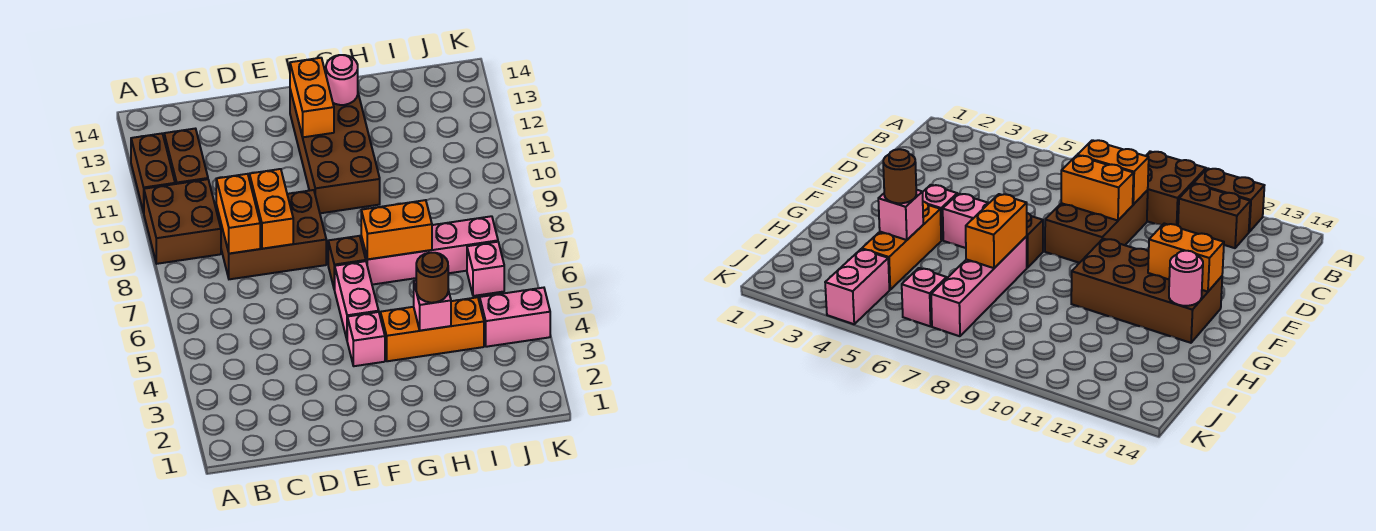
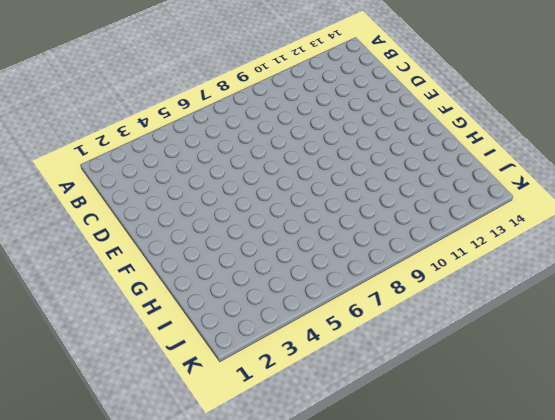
none -> brown brick A9:B10 level 1
none -> brown brick A11:A12 level 1
none -> brown brick B11:B12 level 1

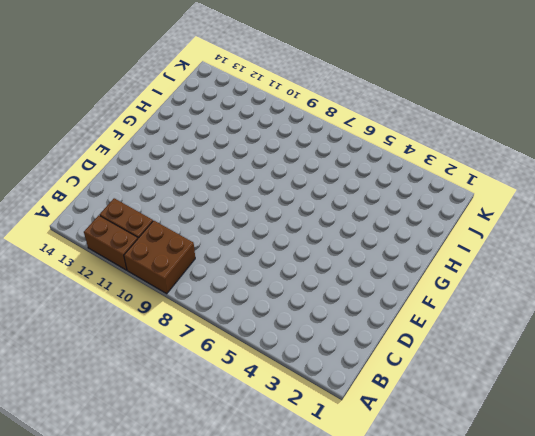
none -> brown brick C8:E9 level 1
none -> pink brick F4 level 1
none -> pink brick F5:F6 level 1

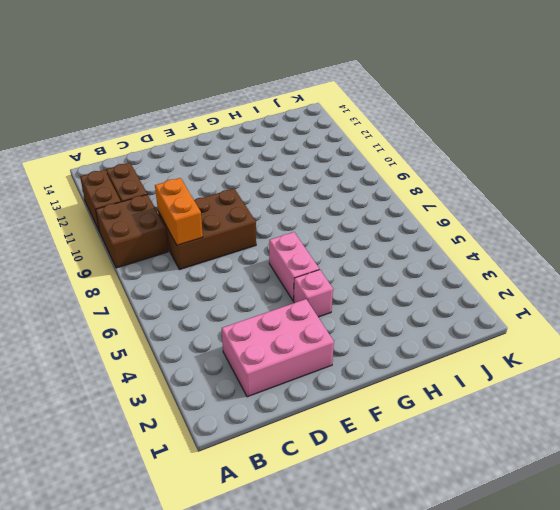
pink brick C2:E3 level 1 -> none
none -> brown brick F7 level 1
none -> brown brick F10:G13 level 1
none -> orange brick G4:I4 level 1

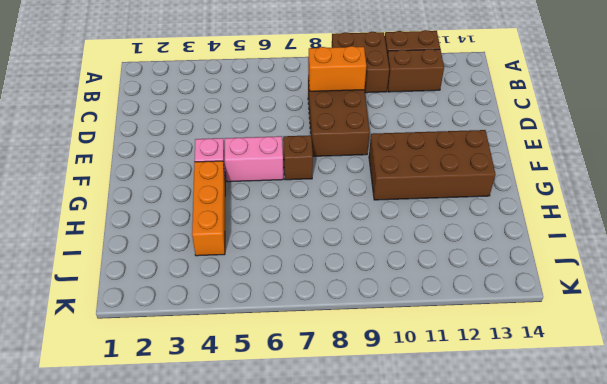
none -> pink brick G7:J7 level 1
none -> pink brick J4:K4 level 1
none -> pink brick J6 level 1

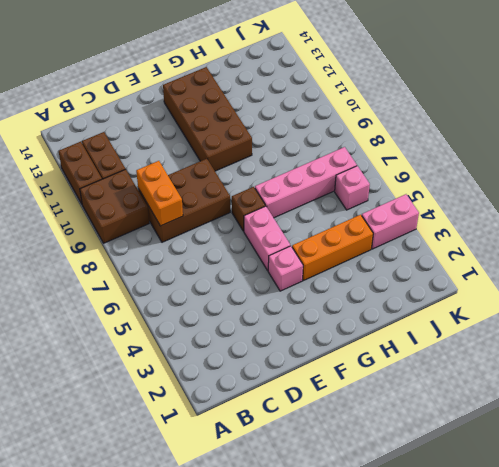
none -> orange brick D8:D9 level 2
none -> orange brick F12:F13 level 2
none -> orange brick G7:H7 level 2

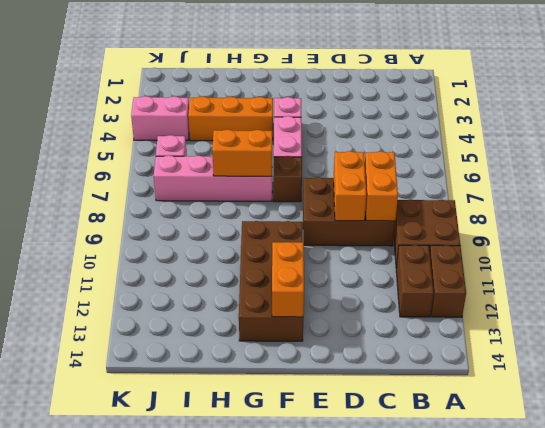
none -> pink round brick G13 level 2
none -> pink brick H4 level 2
none -> brown round brick H4 level 3

